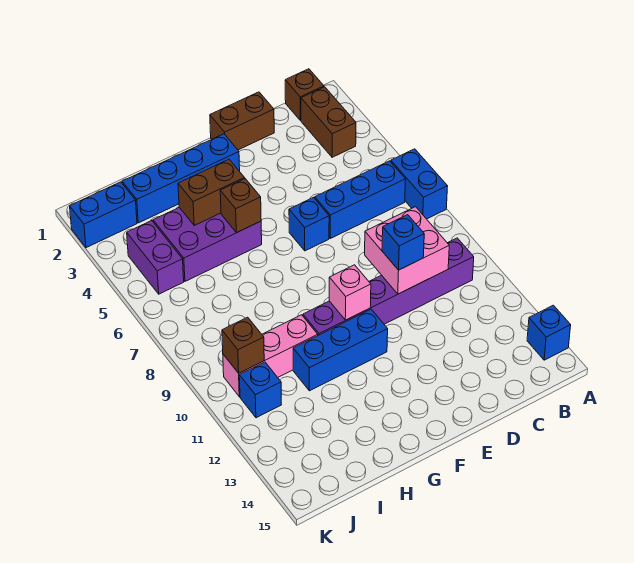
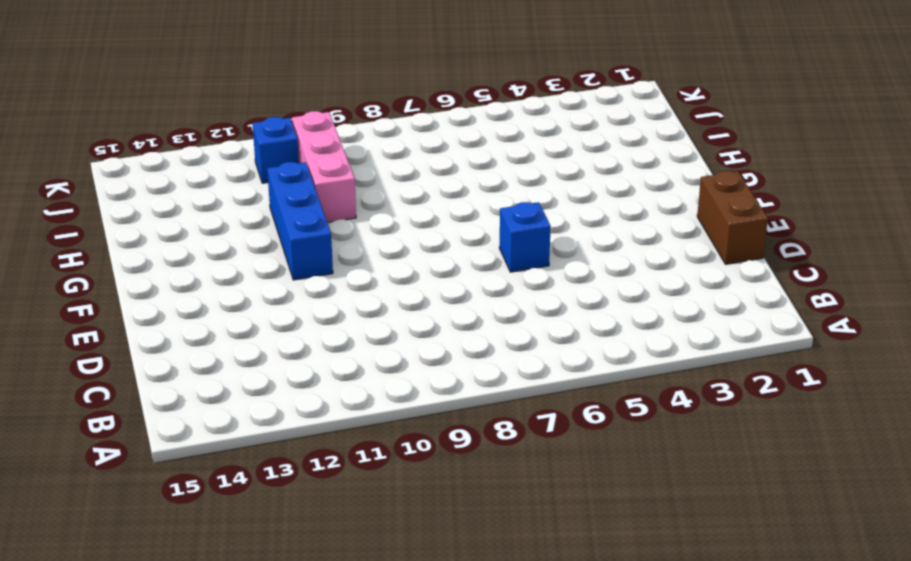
none -> blue brick A6:A7 level 1
none -> blue brick A14 level 1
none -> brown brick B1 level 1

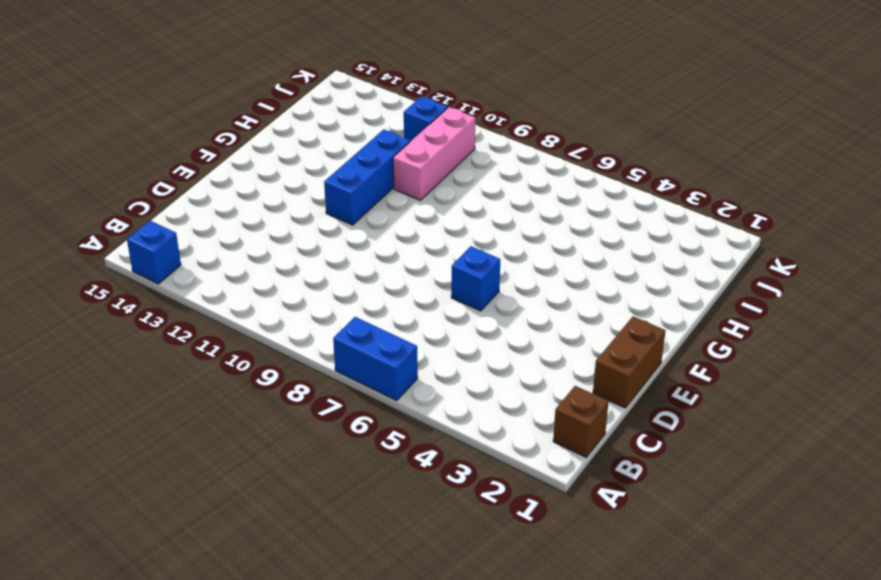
none -> brown brick B2:B3 level 1
none -> blue brick B6:D6 level 1
none -> purple brick B10:G10 level 1

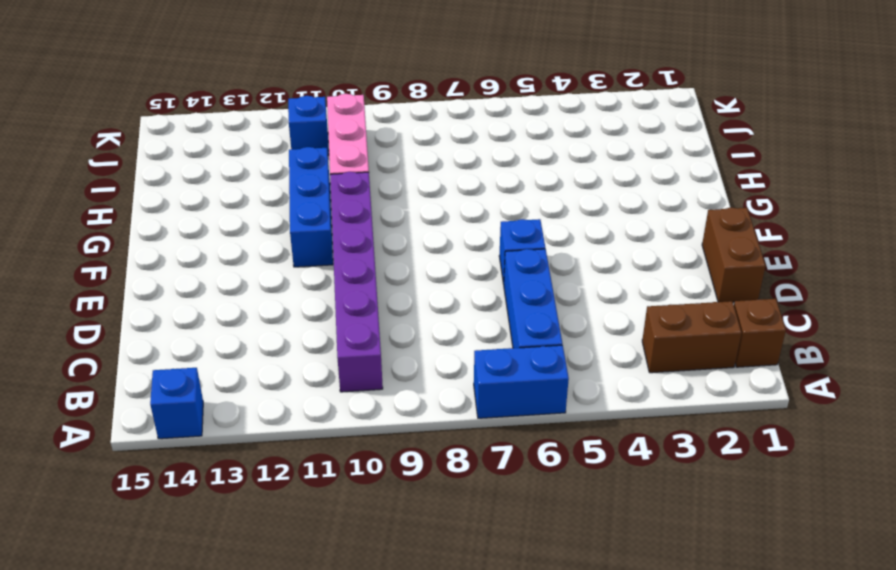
none -> blue brick F2:I2 level 1
none -> purple brick G4:I5 level 1
none -> blue brick J2:K2 level 1

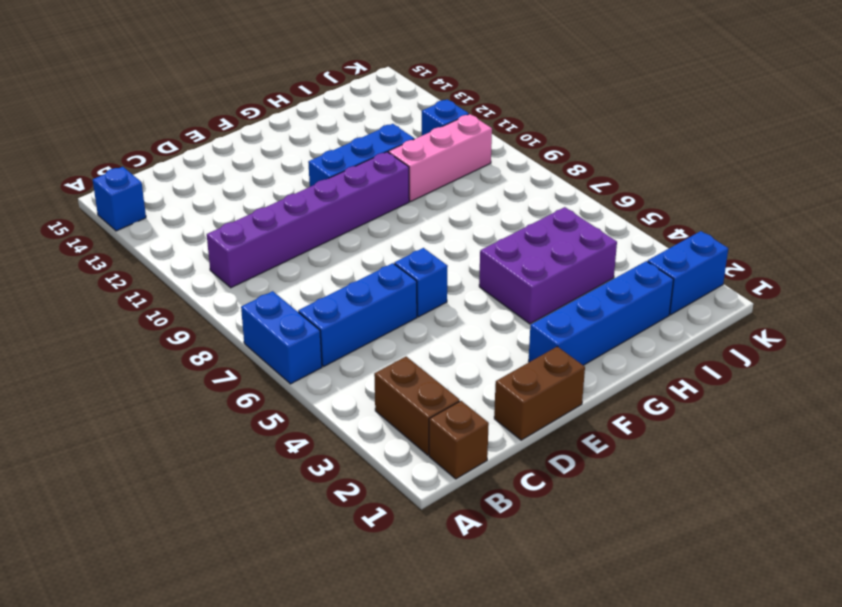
none -> purple brick J4:J5 level 1
none -> pink brick C9:D10 level 2
none -> pink brick F10 level 2

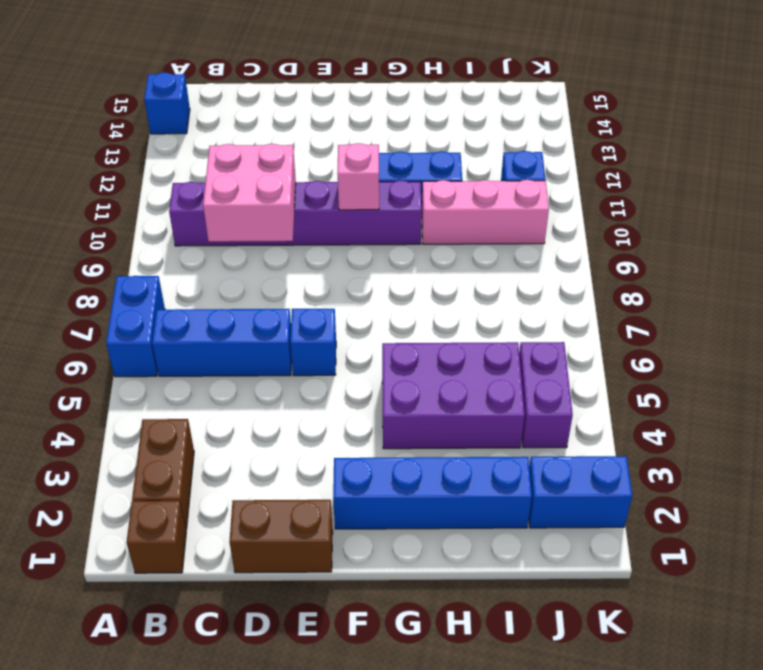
none -> brown brick G4:H4 level 2
none -> brown brick G5 level 2
none -> brown brick J10 level 2

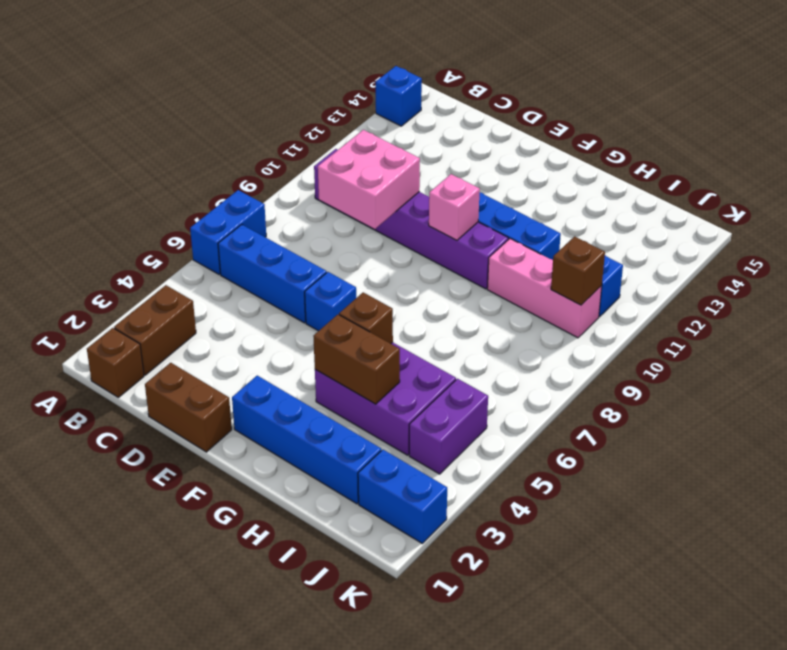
none -> blue brick D10 level 3

